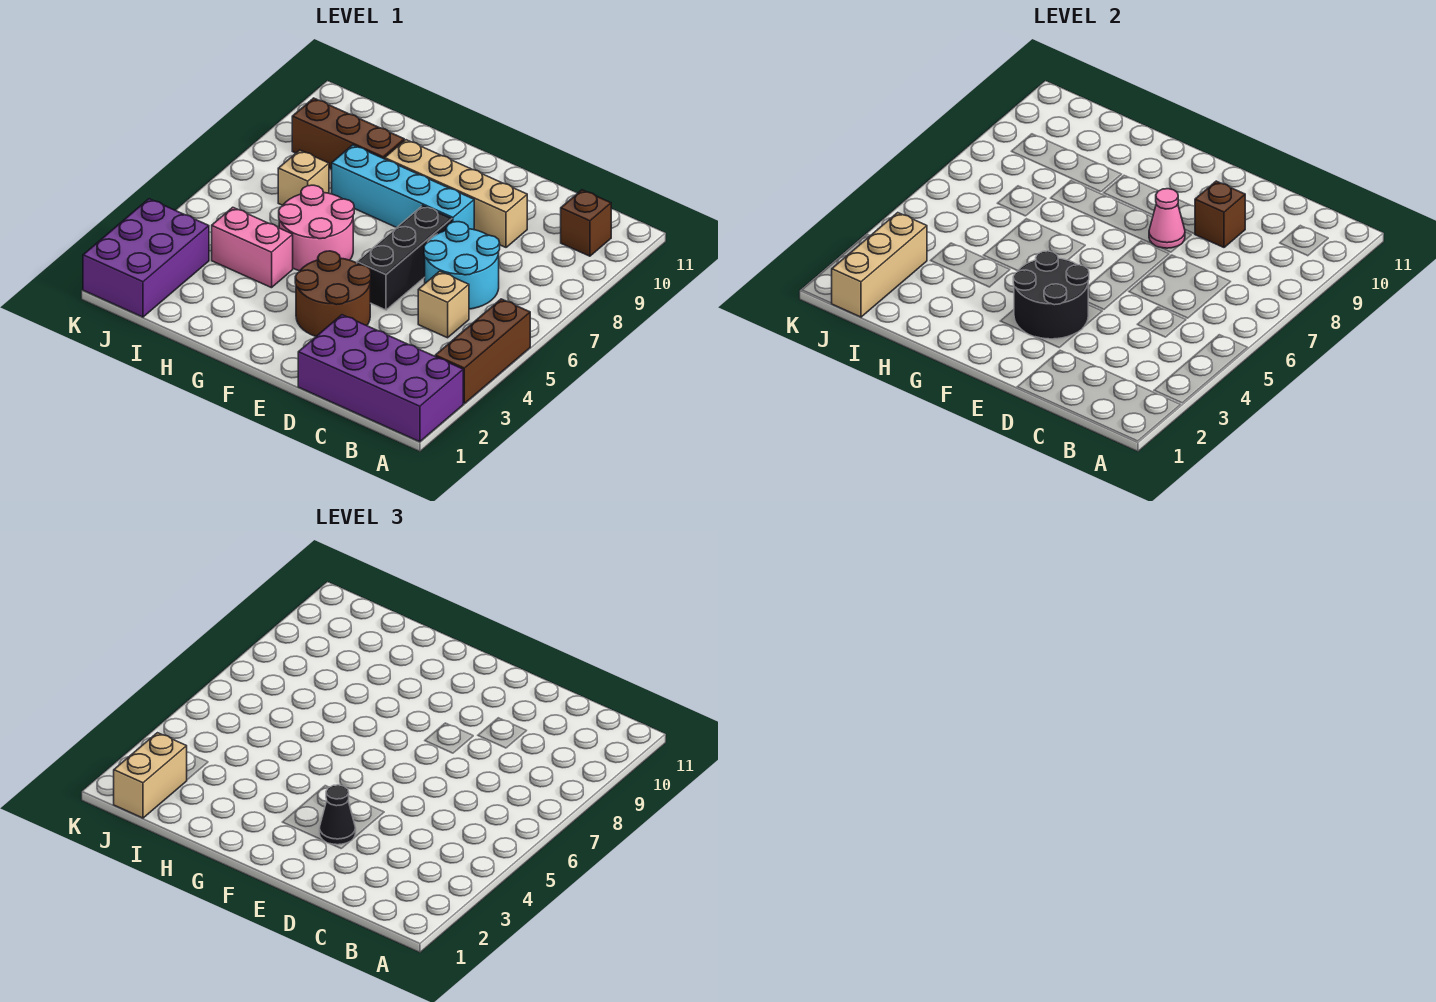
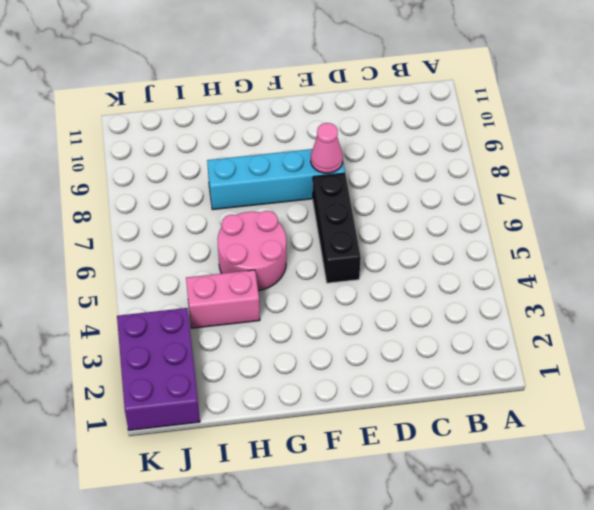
none -> purple brick A1:D2 level 1
none -> brown brick A3:A5 level 1
none -> brown brick B10 level 1

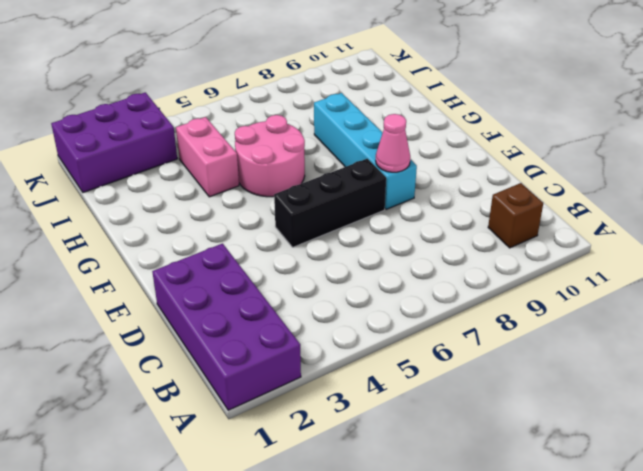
none -> brown brick A3:A5 level 1
none -> tan brick C5 level 1
none -> cyan round brick C6:D7 level 1

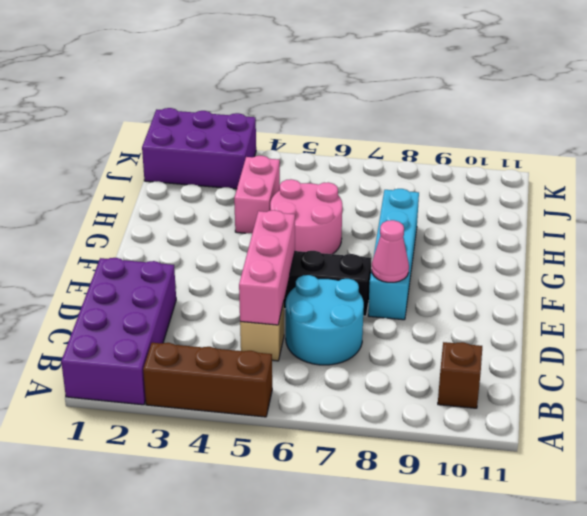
pink brick C5:E5 level 2 -> none
none -> tan brick D9:G9 level 1
none -> brown round brick E3:F4 level 1
none -> brown brick H9:J9 level 1

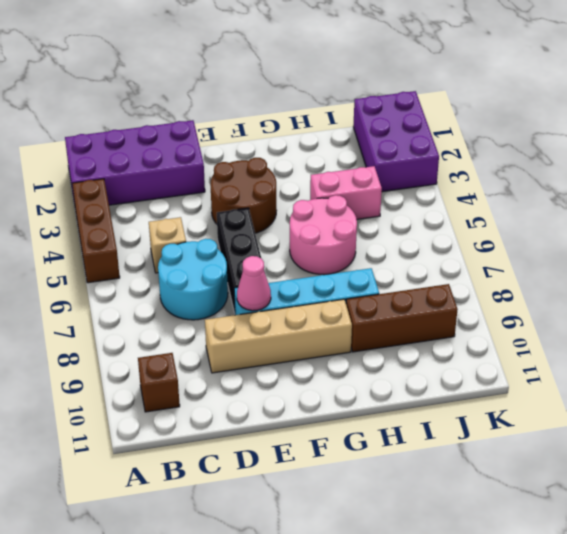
none -> tan brick I7 level 1
none -> brown brick D9 level 2
none -> black round brick E3:F4 level 2

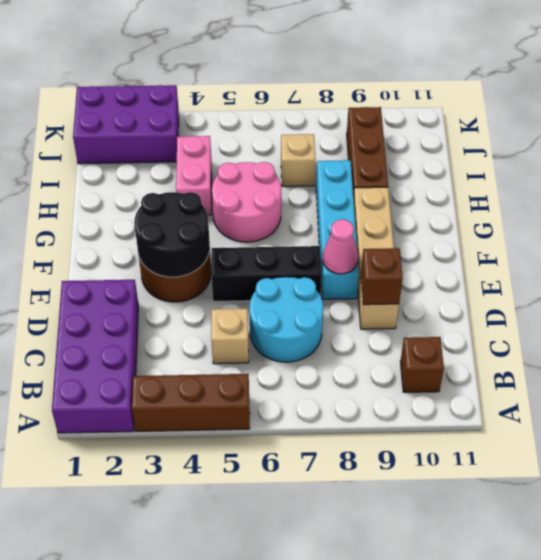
none -> tan brick J1:J3 level 2
none -> black cone E3 level 3
none -> tan brick J1:J2 level 3

